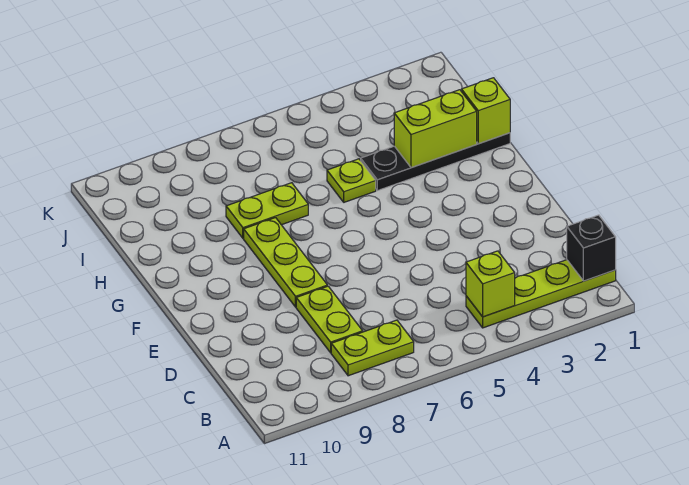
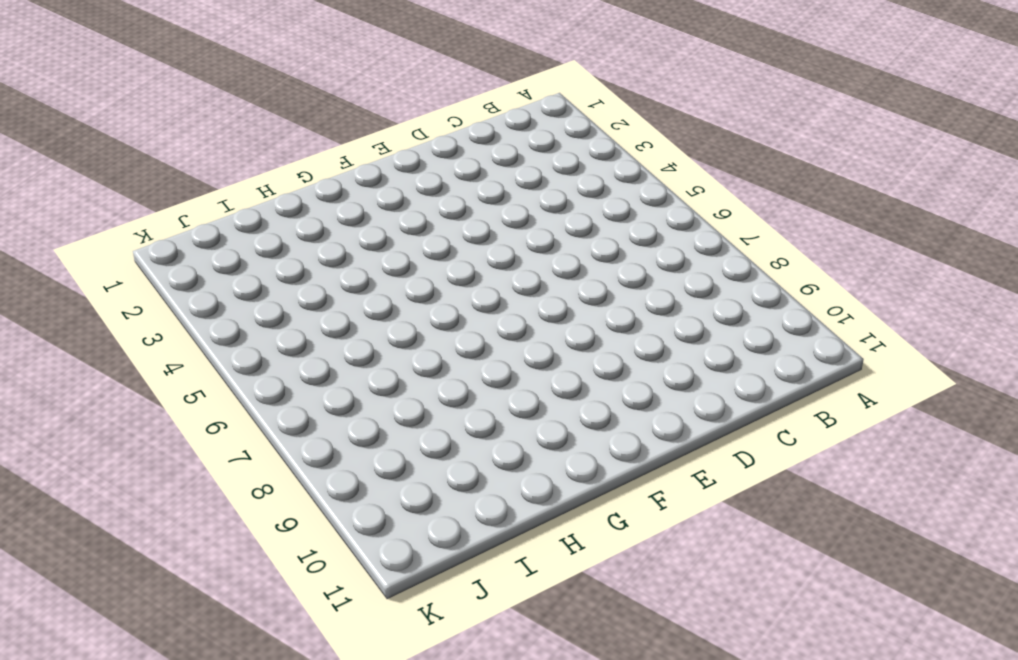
none -> lime plate B1:B4 level 1
none -> lime plate B7:B8 level 1

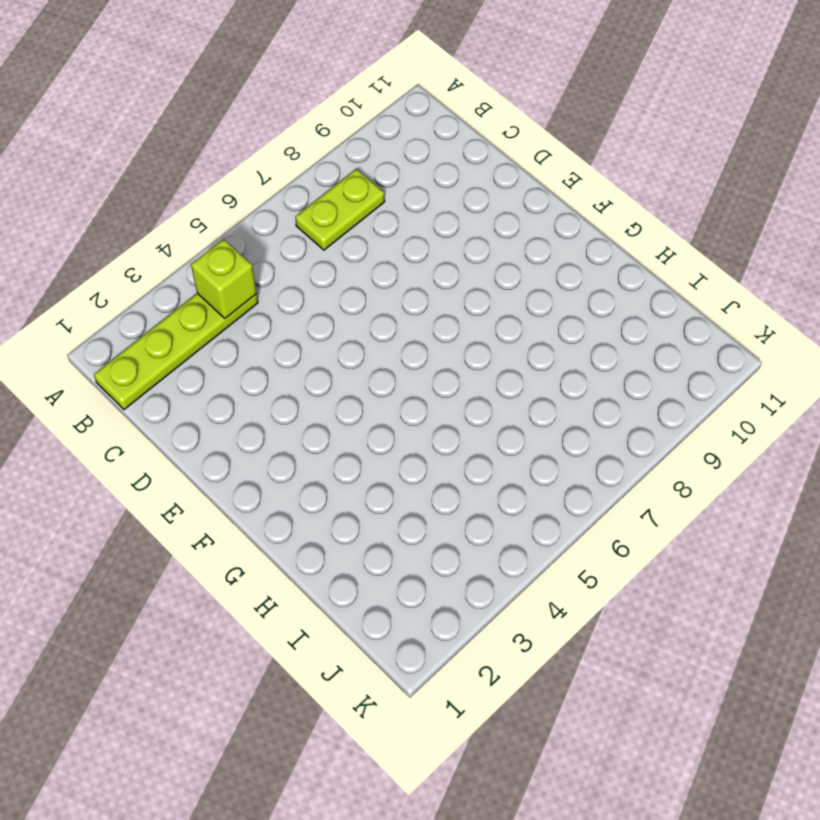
none -> lime plate C8:D8 level 1
none -> lime plate E8:G8 level 1

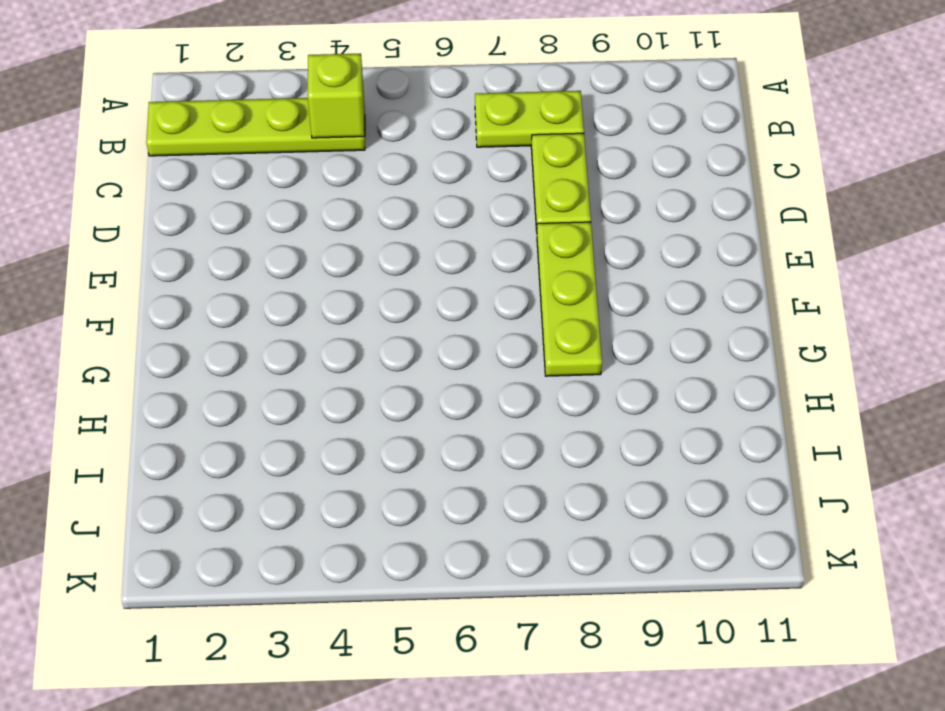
none -> black plate H1:H4 level 1
none -> lime plate H5 level 1

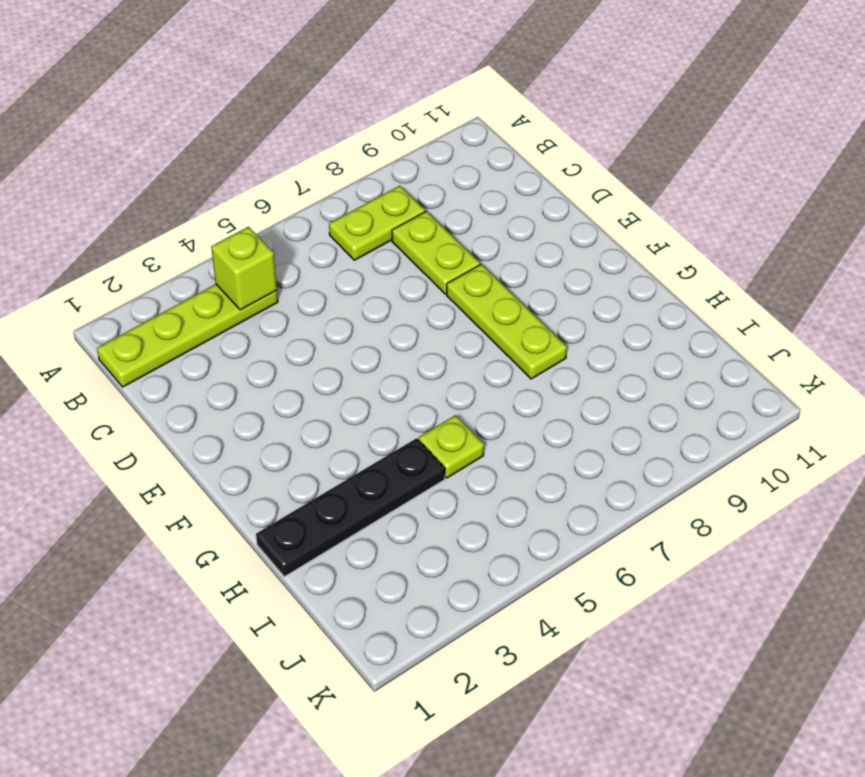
none -> lime plate H7:H8 level 1
none -> black brick B1 level 2

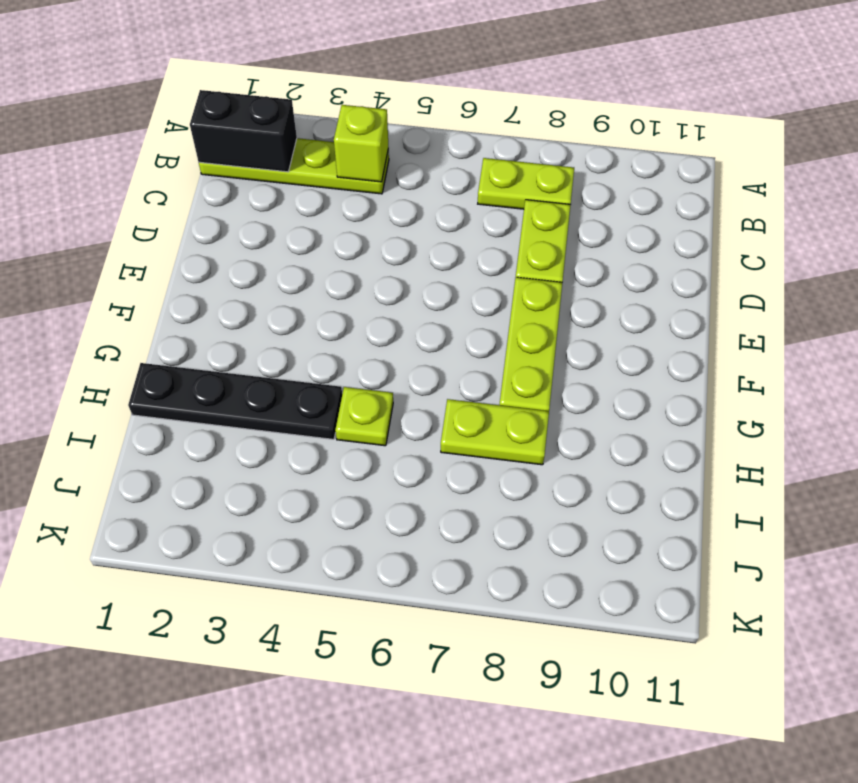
black brick B1:B2 level 2 -> black brick B1 level 2
none -> lime brick H1 level 2
none -> lime brick H2:H3 level 2

